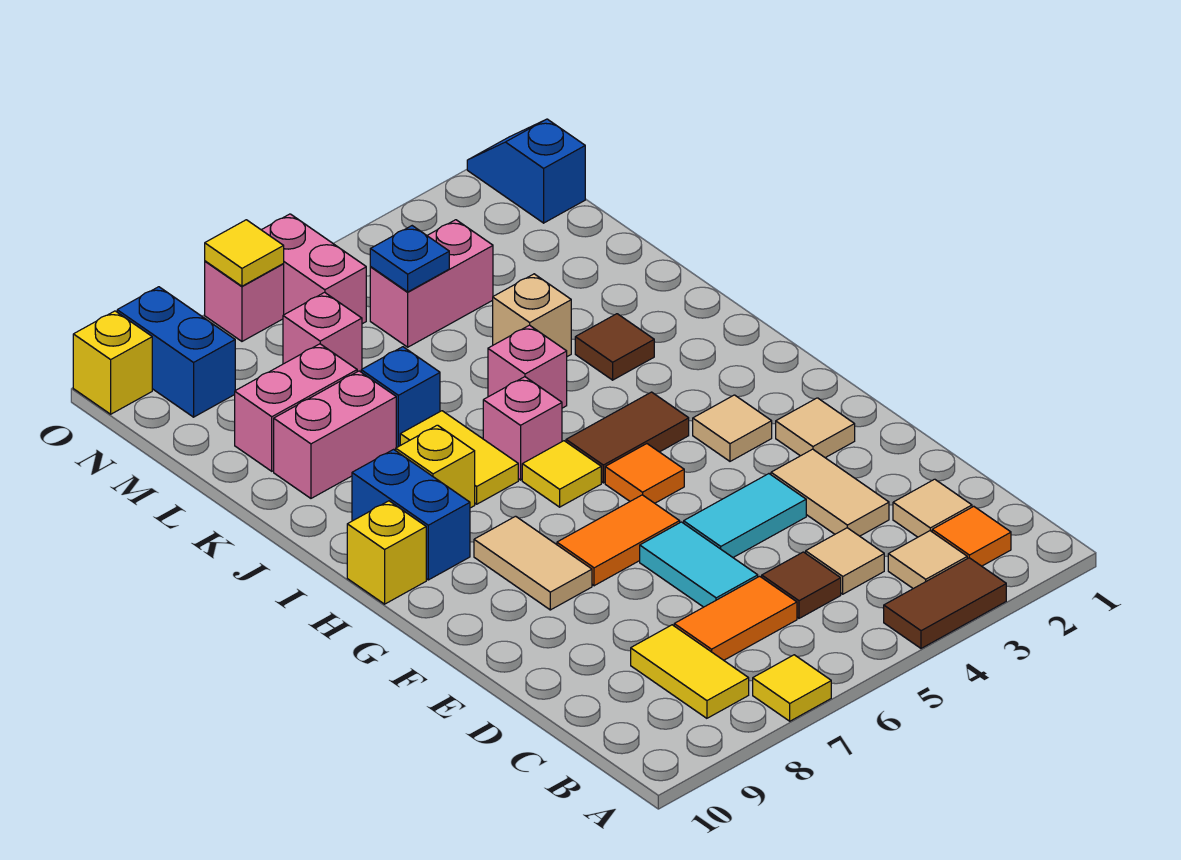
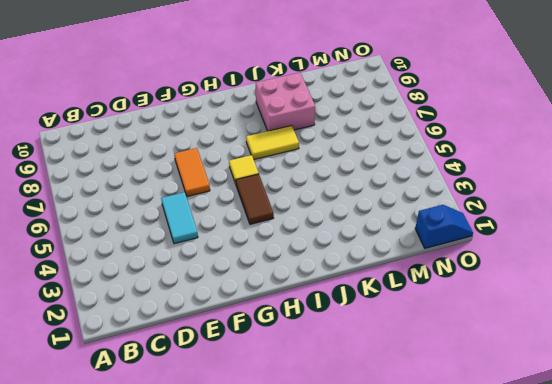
pink brick J8:K9 level 1 -> pink brick K8:K9 level 1
none -> brown tile A3:A4 level 1
none -> yellow tile A7 level 1
none -> orange tile B2 level 1
none -> tan tile B3 level 1

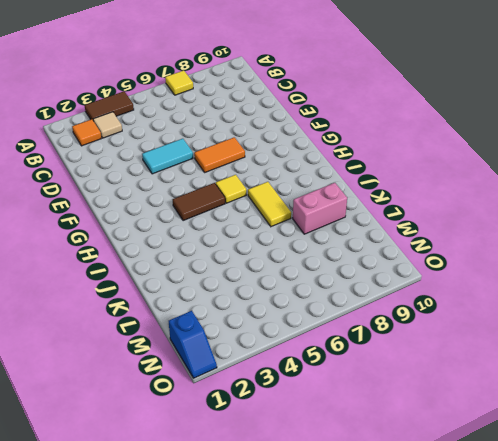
none -> yellow tile B8:C8 level 1
none -> tan tile C2 level 1
none -> tan tile C4 level 1
none -> brown tile C5 level 1

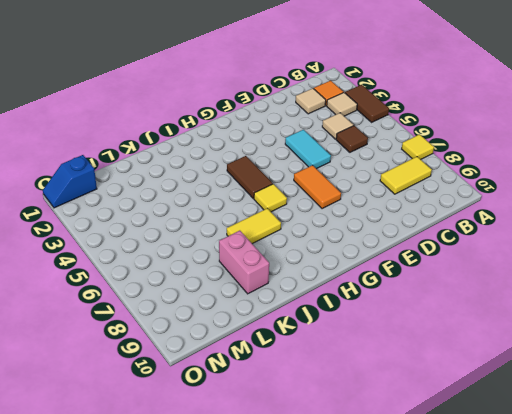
none -> orange tile C6:C7 level 1
none -> tan tile D3:E3 level 1
none -> cyan tile D6:E6 level 1
none -> tan tile F2 level 1

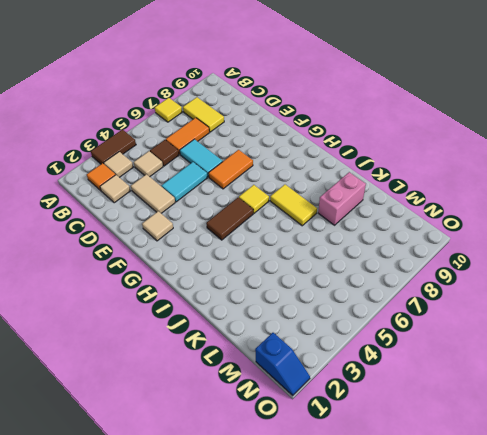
none -> tan tile F8:G8 level 1
none -> tan tile G3 level 1
none -> orange tile G5 level 1
none -> blue brick H9:I9 level 1

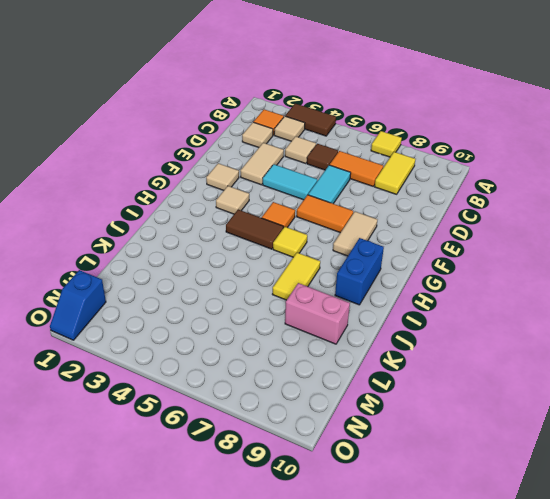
none -> yellow brick H10 level 1
none -> pink brick I6 level 1
none -> yellow brick I8 level 1
none -> brown tile J3 level 1

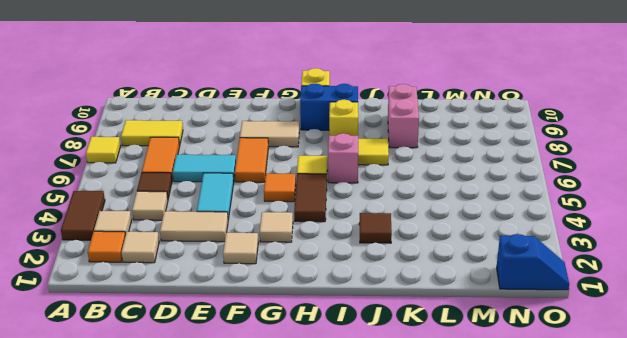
none -> pink brick J5 level 1
none -> tan brick K4 level 1
none -> blue brick K7 level 1
none -> pink brick L8:L9 level 1

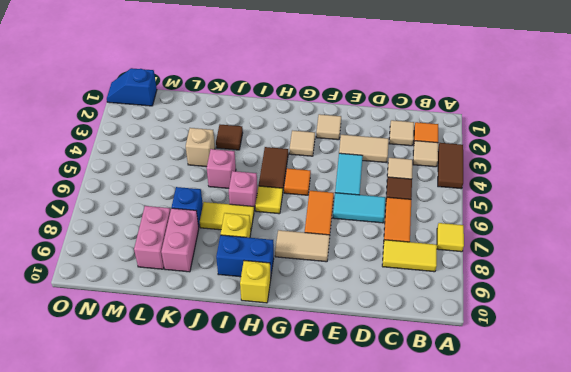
none -> pink brick M4:M5 level 1
none -> pink brick M7 level 1
none -> pink brick N6:O6 level 1
none -> blue brick N9:O9 level 1

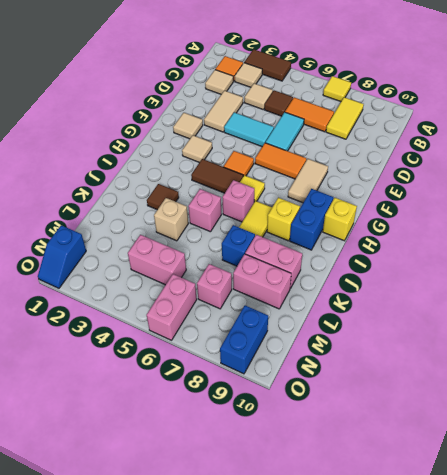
none -> pink brick O7 level 1
none -> yellow brick O10 level 1
none -> blue plate M5 level 2
none -> yellow tile O7 level 2

